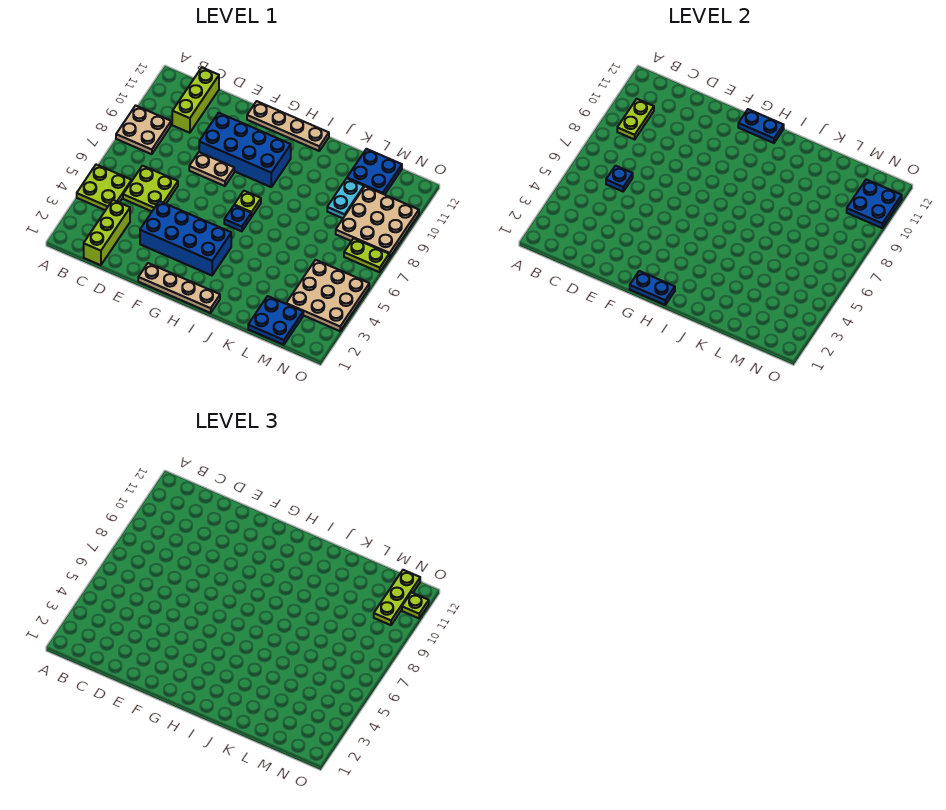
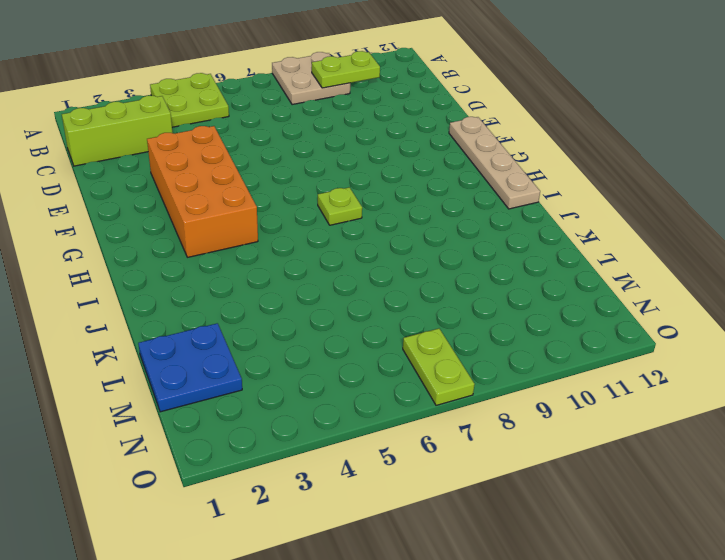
orange brick E3:H4 level 1 -> blue brick E3:H4 level 1
none -> lime plate C5:D6 level 1
none -> lime brick C10:C12 level 1
none -> tan plate E8:F8 level 1

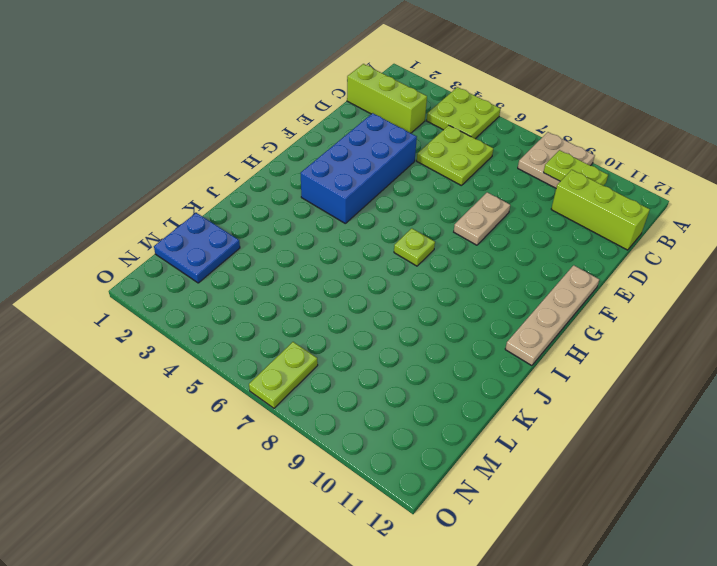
none -> blue brick E9:H10 level 1
none -> tan plate F1:I1 level 1
none -> blue plate H6 level 1

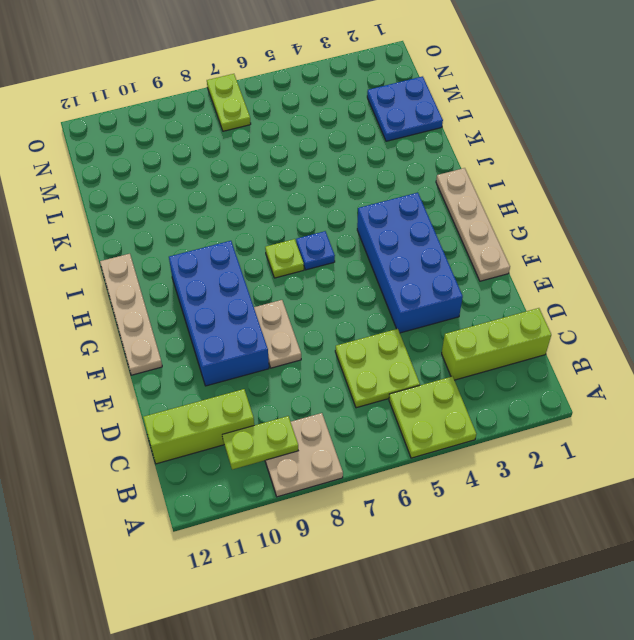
none -> cyan plate L9:L10 level 1
none -> blue plate L11:M12 level 1
none -> tan plate M3:O5 level 1

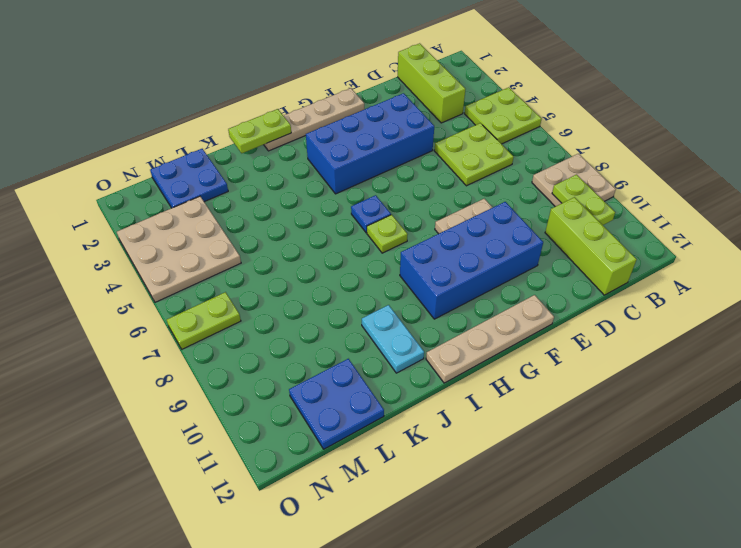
lime plate I1:J1 level 2 -> none
cyan plate J10:J11 level 1 -> cyan plate L9:L10 level 1
none -> tan plate M8:O10 level 1
none -> blue plate C6 level 2
none -> blue plate G1:H1 level 2

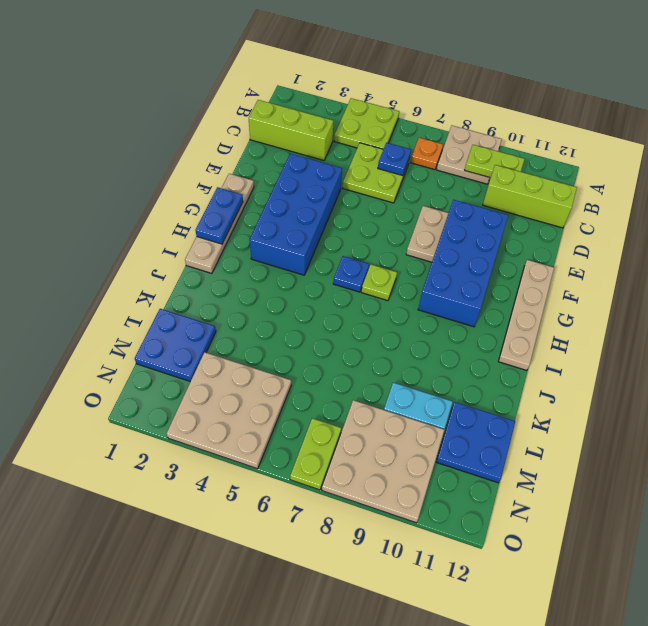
orange plate B7 level 1 -> none
none -> blue plate G12:H12 level 2
none -> blue plate N10:O11 level 2
none -> lime plate N10:N12 level 3

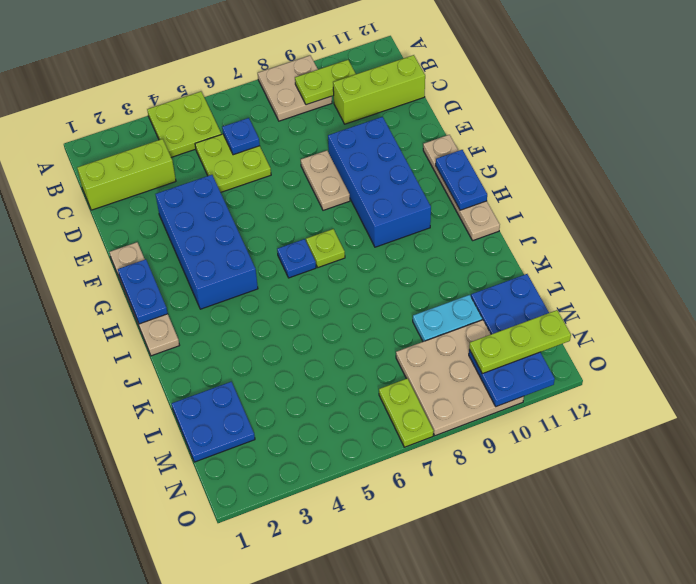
none -> tan plate M3:O5 level 1
none -> lime plate O11 level 3

